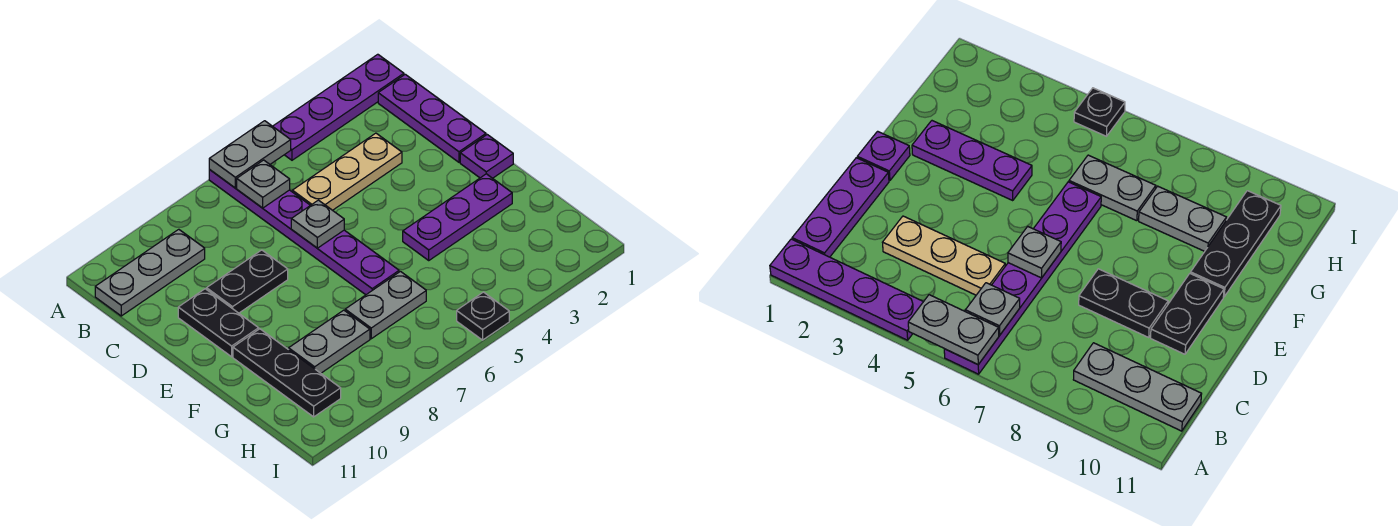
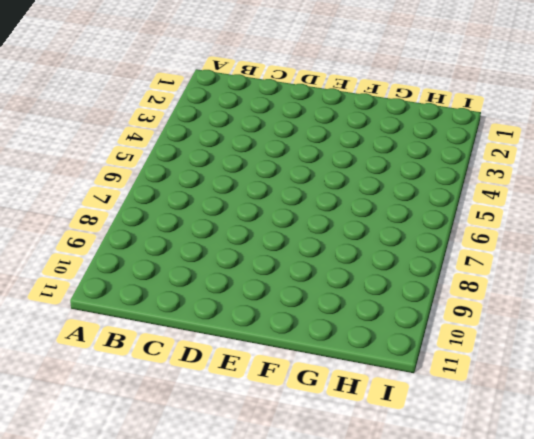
none -> purple plate A1:A4 level 1
none -> purple plate A6:F6 level 1
none -> purple plate B1:D1 level 1

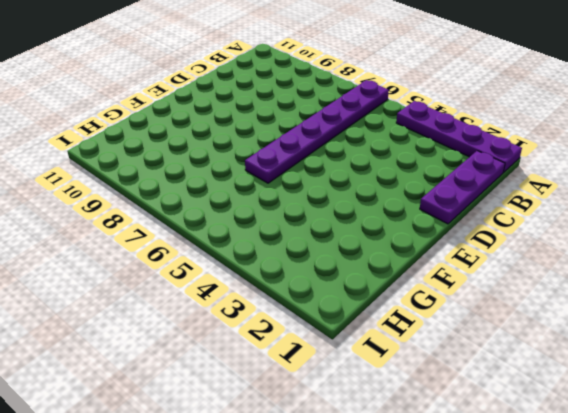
none -> grey plate B9:B11 level 1
none -> tan plate C3:C5 level 1
none -> black plate D8:D9 level 1

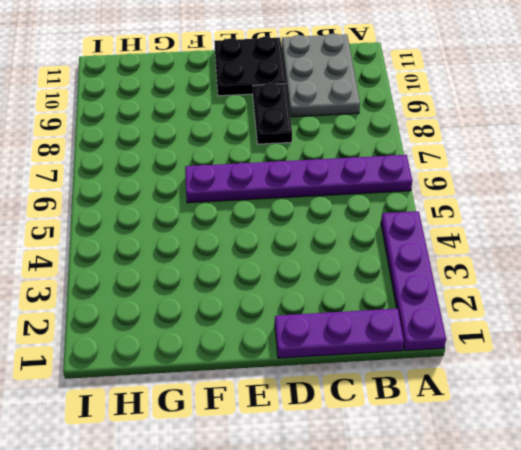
grey plate B9:C11 level 1 -> grey plate B9:B11 level 1
black plate D10:E11 level 1 -> black plate D10:E10 level 1
none -> tan plate C3:C5 level 1
none -> purple plate E1 level 1
none -> purple plate F2:F4 level 1

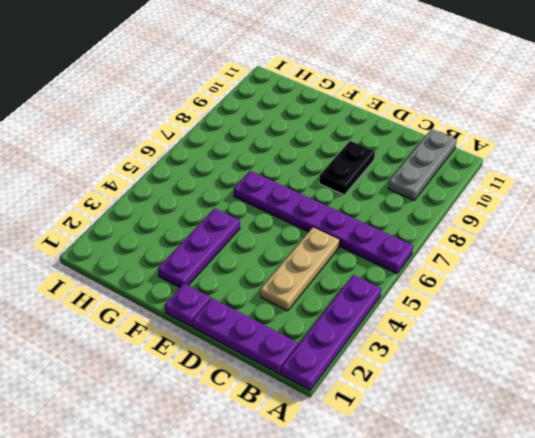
none -> black plate D10:E10 level 1
none -> black plate F10:H10 level 1
none -> grey plate G6:G7 level 1

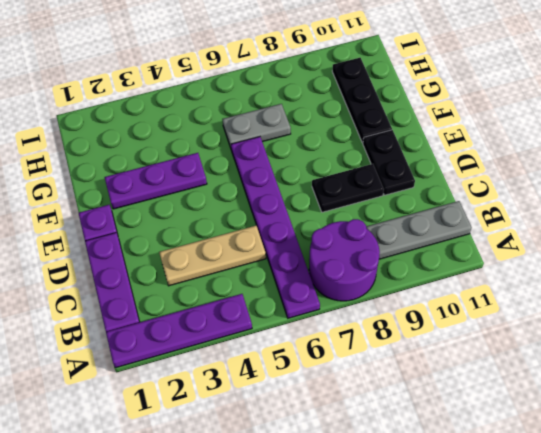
purple round brick A7:B8 level 1 -> none
none -> grey plate G8:G9 level 1
none -> black plate I5 level 1
none -> grey plate A5:A6 level 2

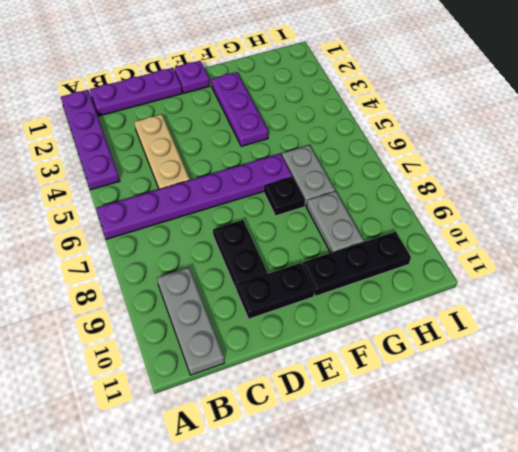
black plate F7 level 1 -> black plate I5 level 1
none -> grey plate A5:A6 level 2
none -> grey plate B6 level 2
none -> grey plate D6 level 2

